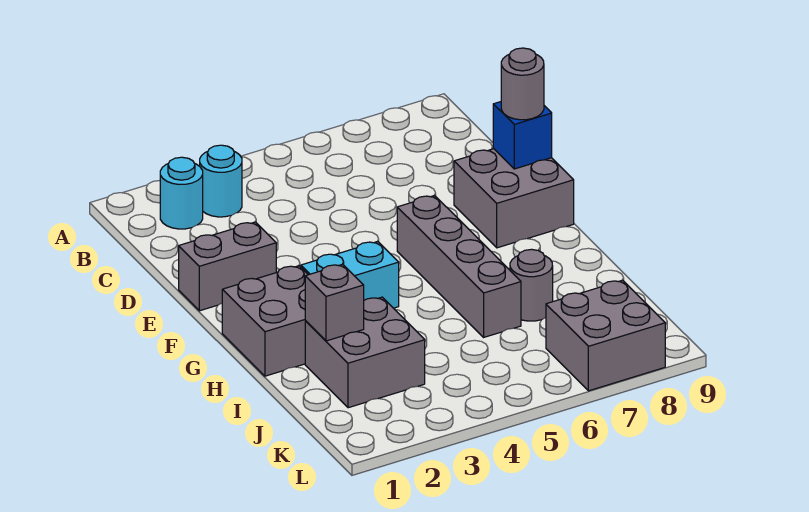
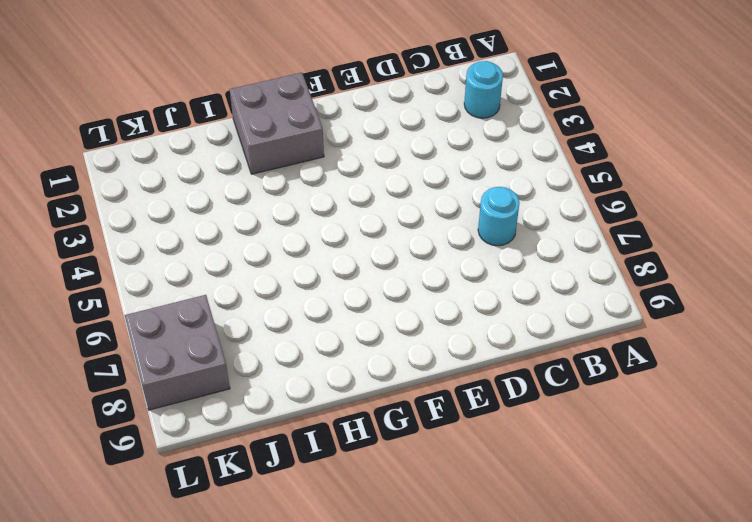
cyan round brick C6 level 1 -> cyan round brick B3 level 1
none -> grey brick E1:E2 level 1
none -> grey brick E8:F9 level 1
none -> grey brick F6:I6 level 1

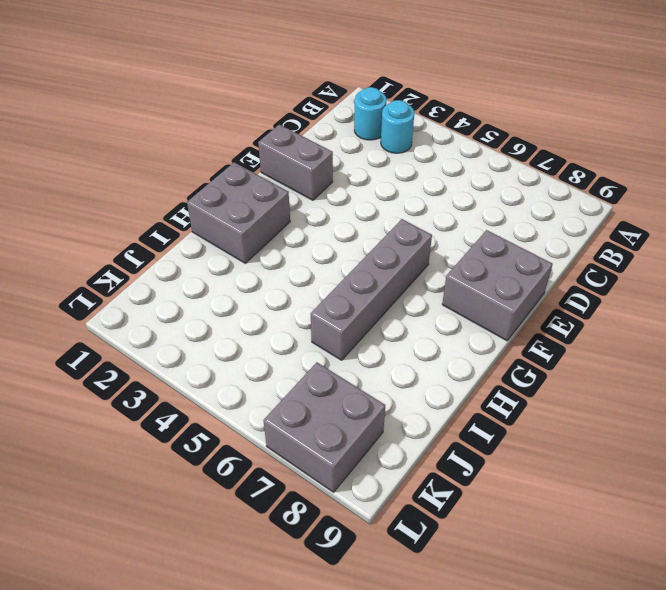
none -> cyan brick G3:G4 level 1
none -> grey brick I2:J3 level 1
none -> grey round brick I7 level 1

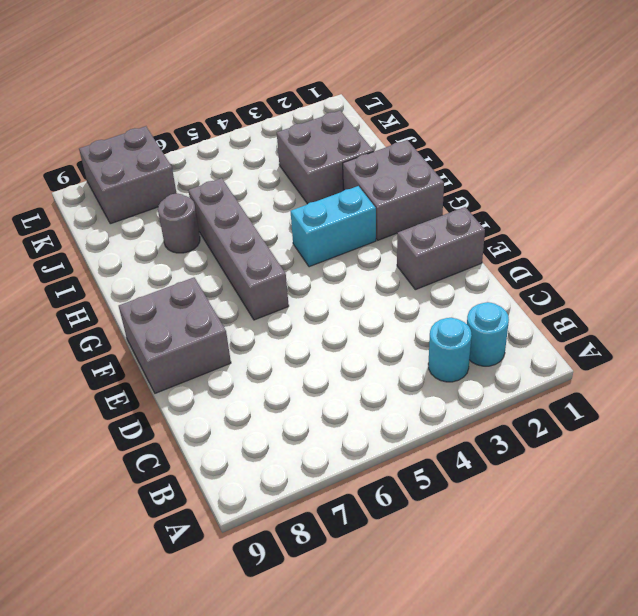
none -> blue brick E9 level 2
none -> grey brick I2 level 2
none -> grey round brick E9 level 3

